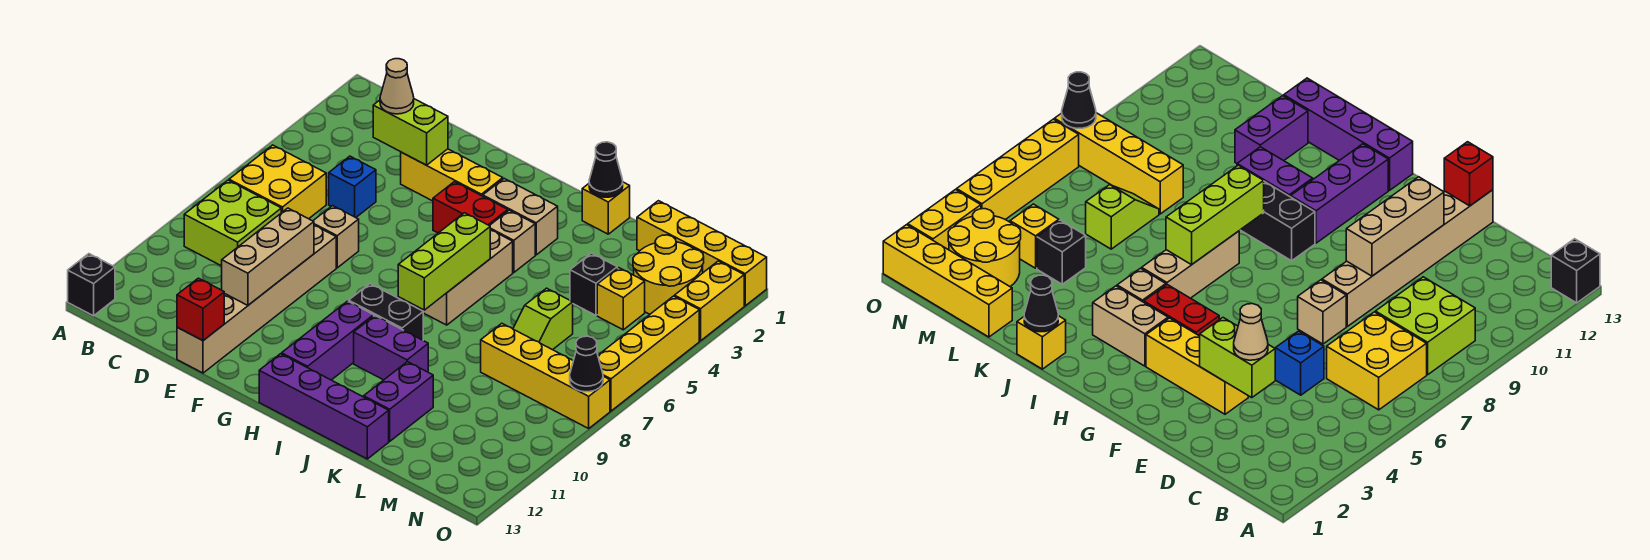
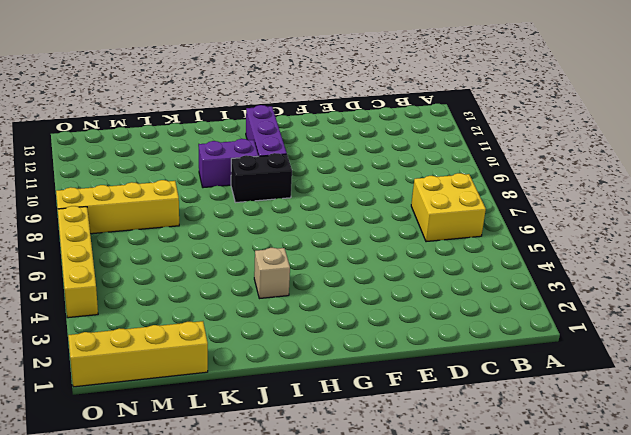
none -> black brick A13 level 1
none -> lime brick B8:C9 level 1
none -> blue brick D5 level 1
none -> yellow brick E3:G3 level 1

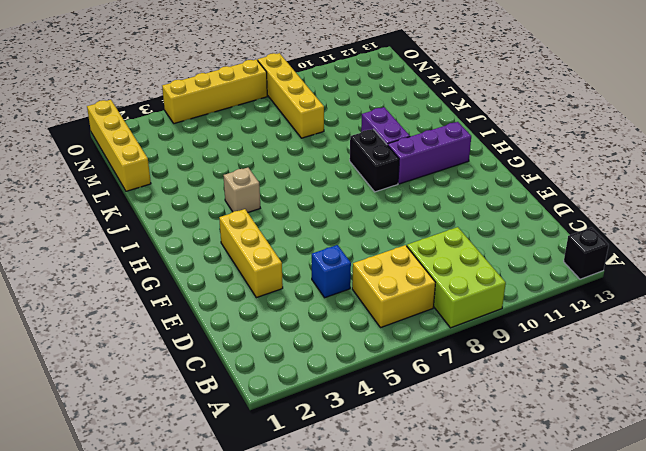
lime brick A8:C9 level 1 -> lime brick B8:C9 level 1
none -> tan brick E7 level 1
none -> tan brick E8:E13 level 1
none -> red brick G4:H4 level 1
none -> tan brick H3:I3 level 1

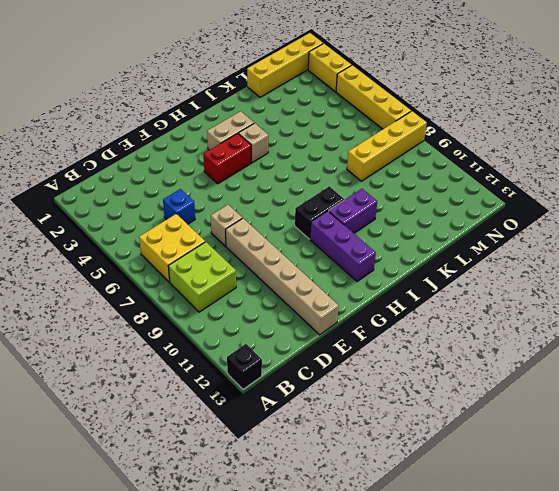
none -> yellow brick E3:G3 level 1
none -> purple brick H13:K13 level 1
none -> tan brick I5:I7 level 1
none -> yellow brick J1 level 1

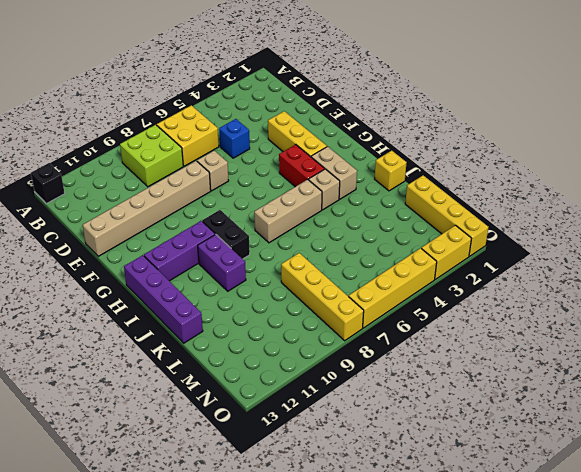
none -> purple brick K11:K12 level 1
none -> black brick L4 level 1
none -> lime slope L6:L7 level 1 top 6
none -> yellow round brick M2:N3 level 1

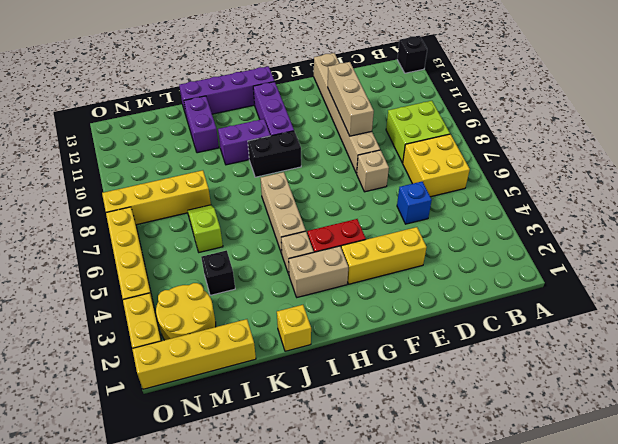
none -> yellow brick M4 level 1
none -> lime brick D3:E3 level 2
none -> red brick E13 level 2
none -> lime brick I6:I8 level 2

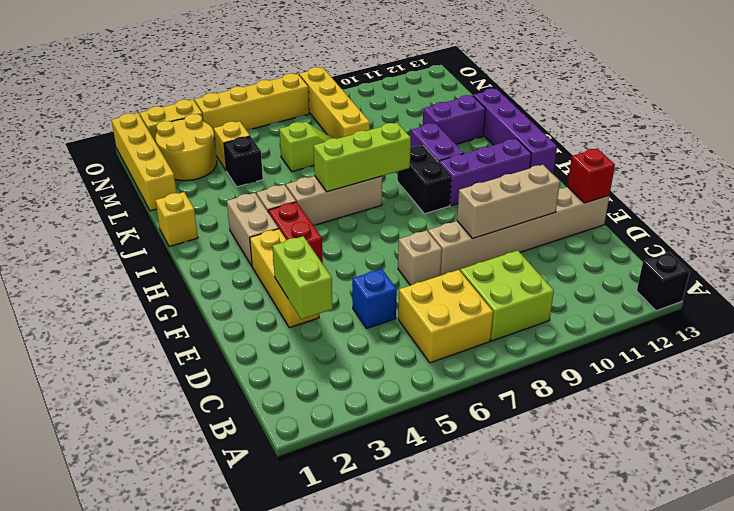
none -> black cone J1 level 2
none -> black cone O8 level 2
none -> tan cone D3 level 3

